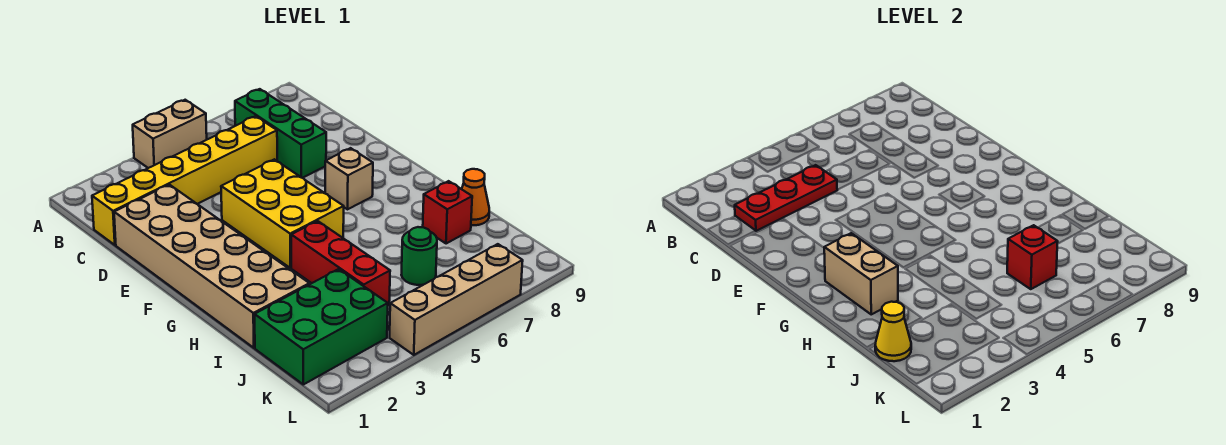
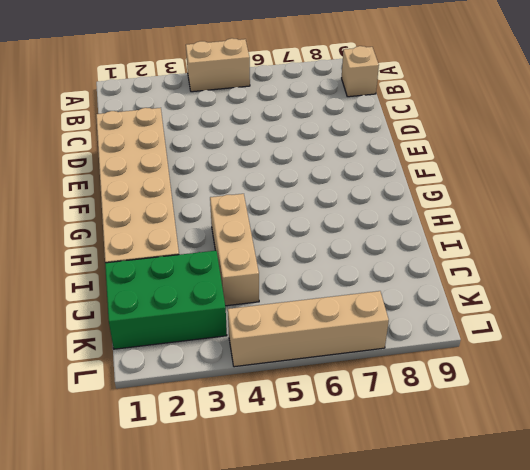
tan brick B9 level 1 -> tan brick F7 level 1
tan brick H4:J4 level 1 -> red brick H4:J4 level 1
none -> green brick B7:D7 level 1
none -> yellow brick C1:C6 level 1
none -> yellow brick E4:G5 level 1

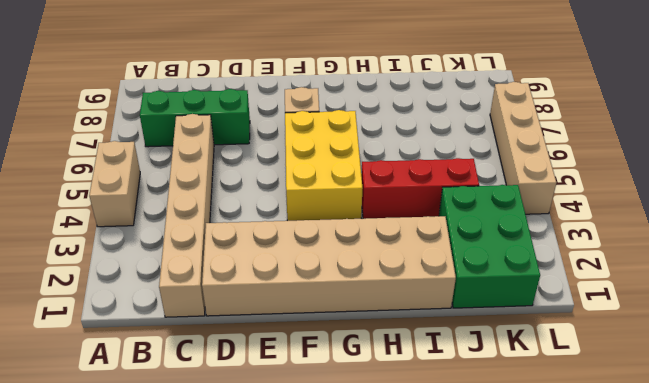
tan brick C1:C6 level 1 -> yellow brick C1:C6 level 1
yellow brick F4:G6 level 1 -> yellow brick E4:G5 level 1
none -> red brick I8 level 1
none -> orange cone I9 level 1
none -> green round brick J6 level 1

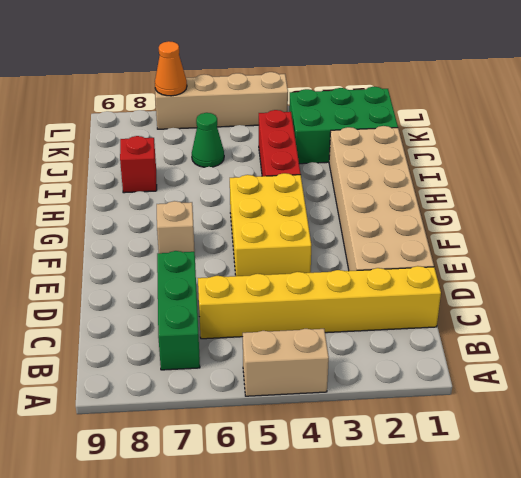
green cone J6 level 1 -> green round brick J6 level 1
orange cone L7 level 2 -> orange cone I9 level 1
none -> red plate C2:C4 level 2
none -> tan brick G2:H2 level 2
none -> yellow cone J1 level 2

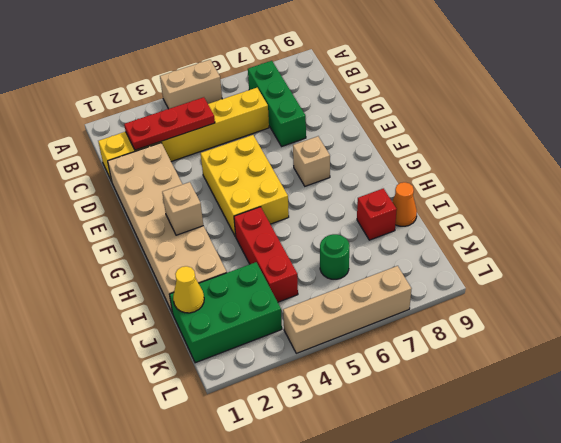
tan brick G2 level 2 -> tan brick G2:H2 level 2
none -> red brick J6 level 2

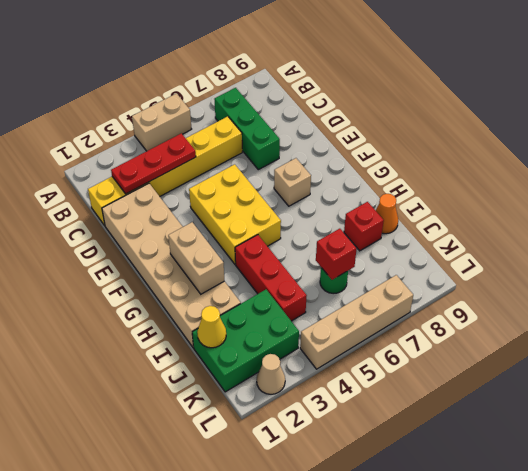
tan cone L2 level 1 -> none

